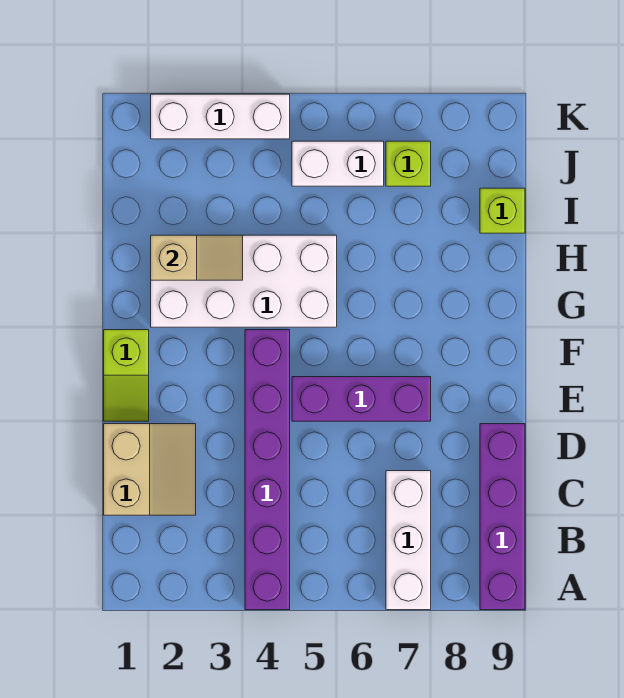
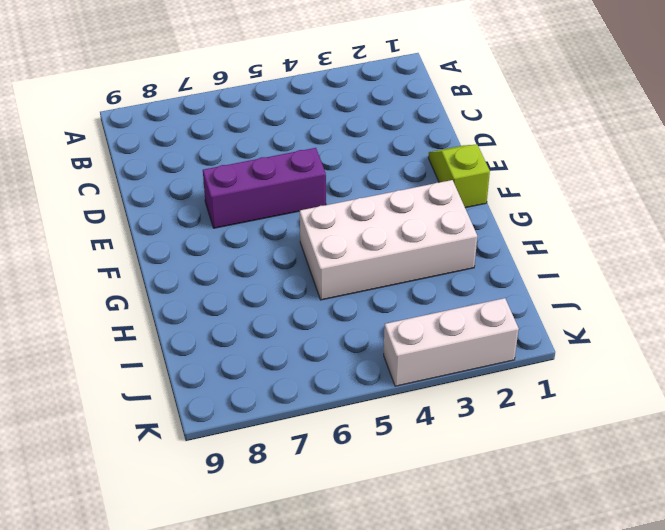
none -> purple brick A4:F4 level 1
none -> white brick A7:C7 level 1
none -> purple brick A9:D9 level 1

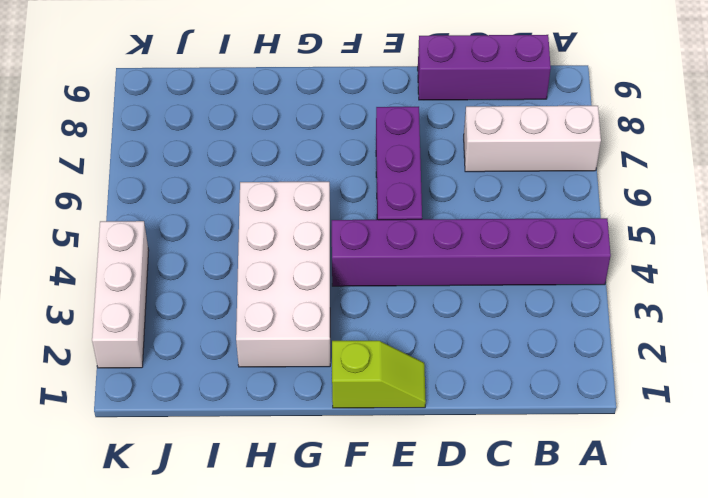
purple brick B9:D9 level 1 -> purple brick A9:D9 level 1
none -> tan slope C1:D2 level 1 top 1
none -> lime brick I9 level 1
none -> white brick J5:J6 level 1

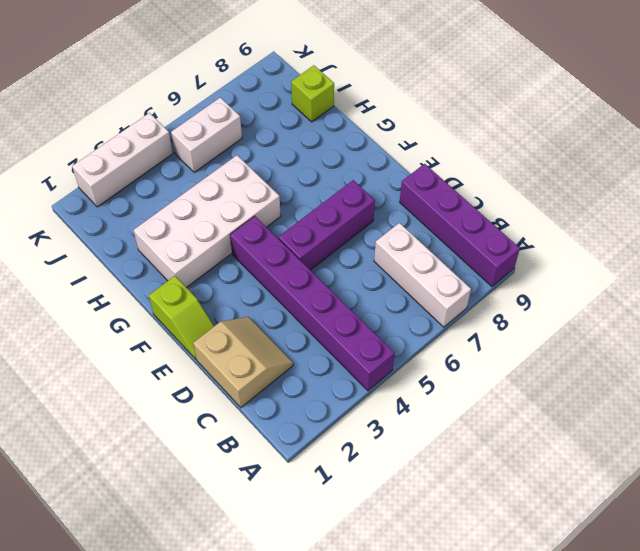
none -> lime brick J7 level 1
none -> tan slope H2:H3 level 2 top 2

